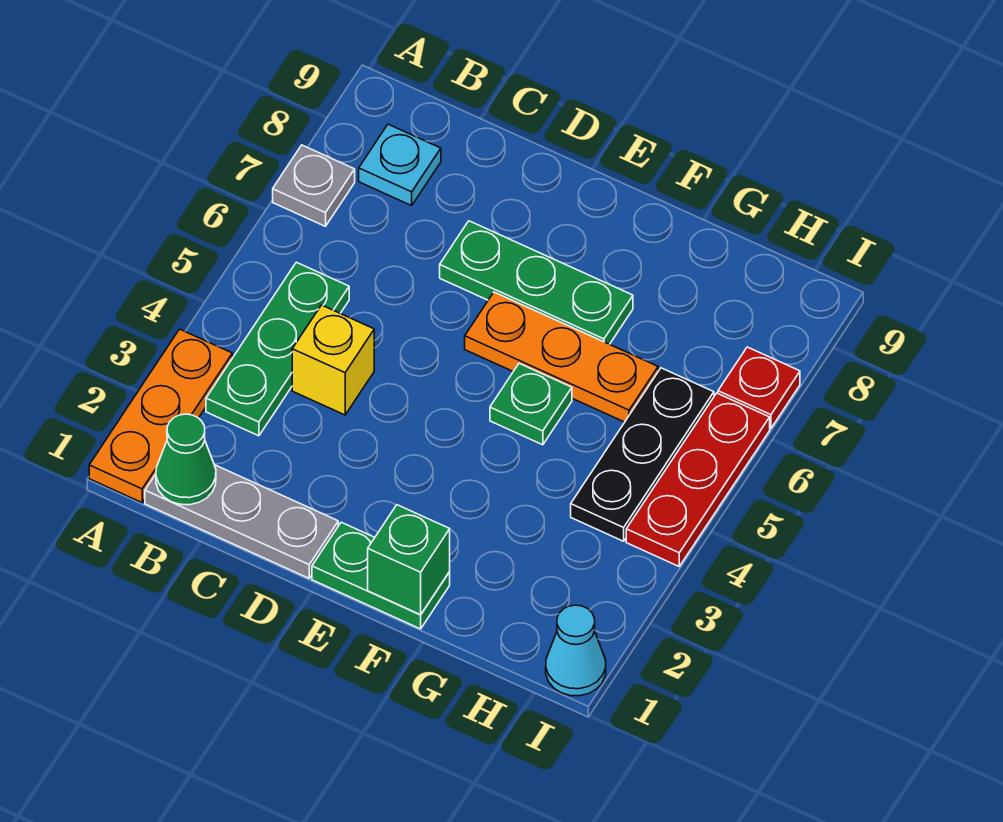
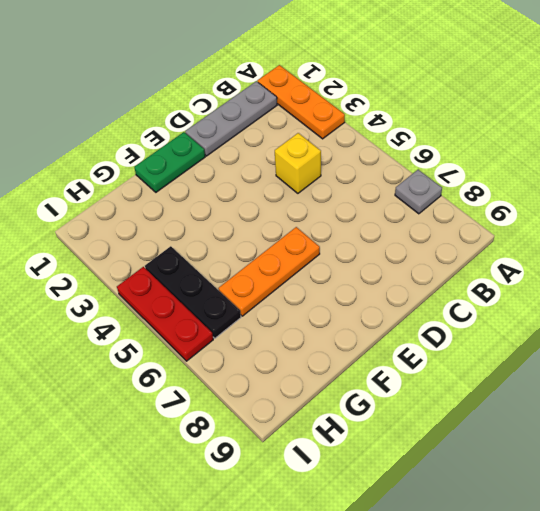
none -> green plate B3:B5 level 1
none -> cyan plate B8 level 1
none -> green plate D7:F7 level 1

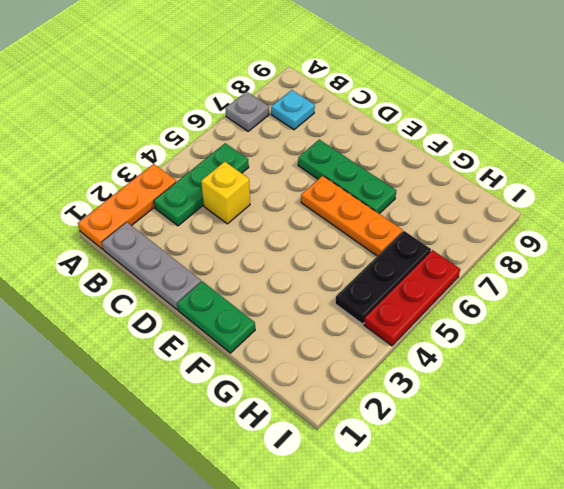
none -> green plate F5 level 1
none -> cyan cone I1 level 1
none -> red plate I7 level 1

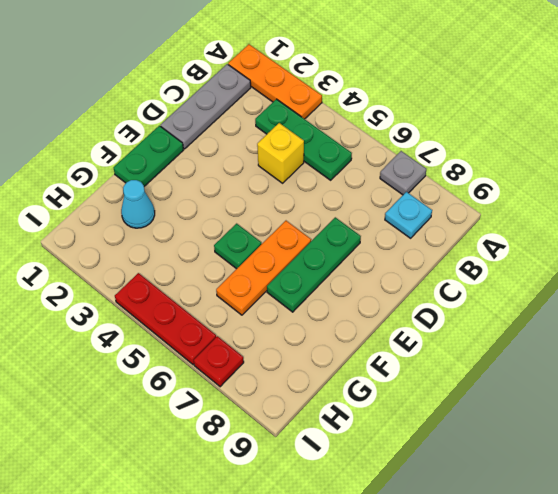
cyan cone G2 level 1 -> cyan cone I1 level 1
none -> black plate H4:H6 level 1
none -> green cone B1 level 2
none -> green brick F1 level 2

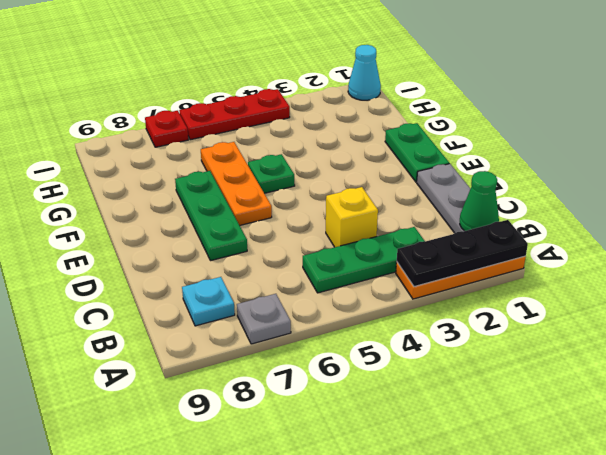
black plate A1:A3 level 2 -> black plate H4:H6 level 1
none -> green brick F1 level 2

